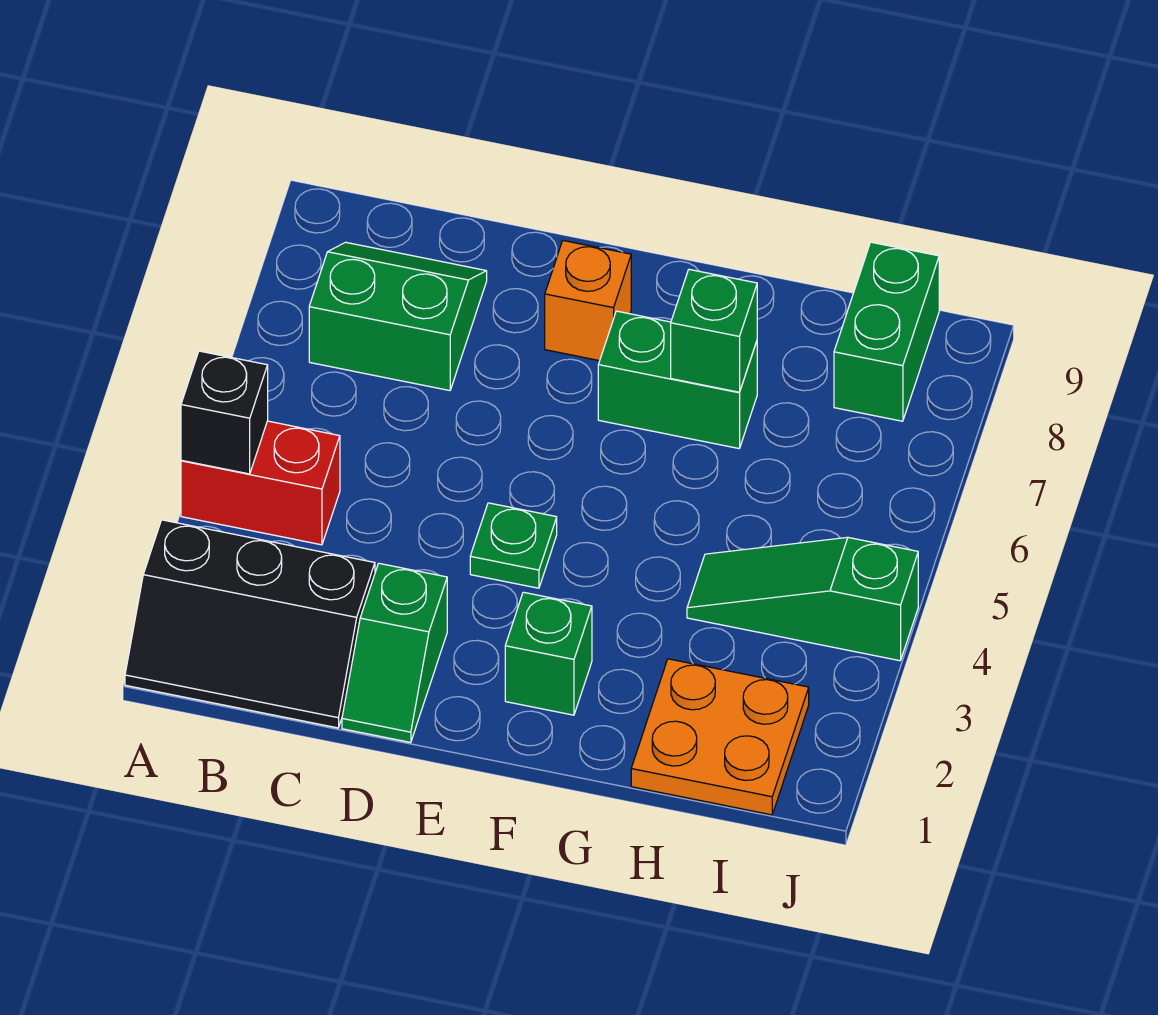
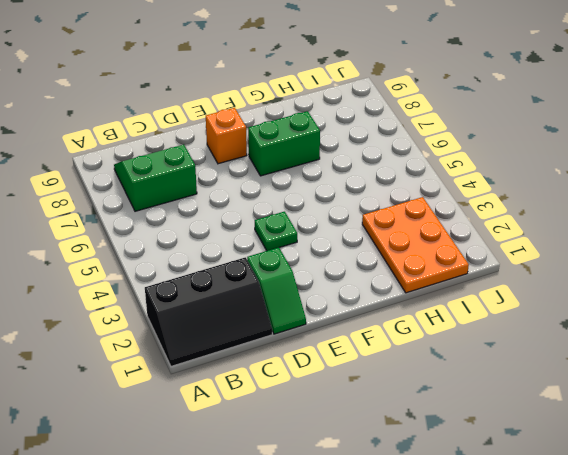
orange plate H1:I3 level 1 -> orange plate H1:I2 level 1
none -> red brick A4:B4 level 1
none -> green brick F2 level 1
none -> green slope H4:J4 level 1 top J

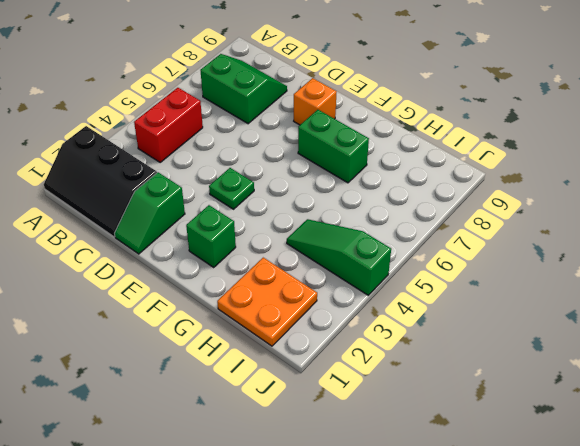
red brick B4:B5 level 1 -> red brick A4:B4 level 1
none -> green brick I8:I9 level 1
none -> black brick A4 level 2
none -> green brick G7 level 2

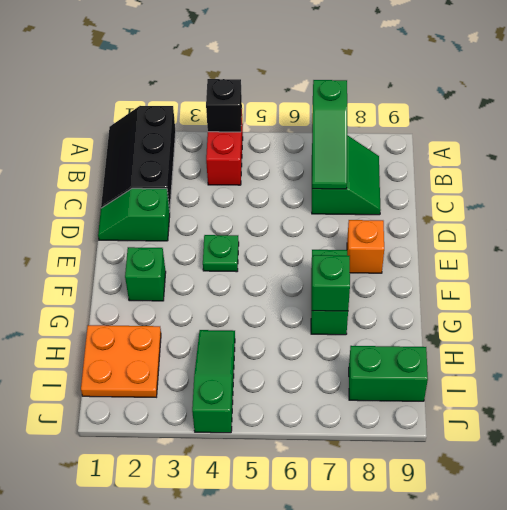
green slope A7:C7 level 2 top A -> none

